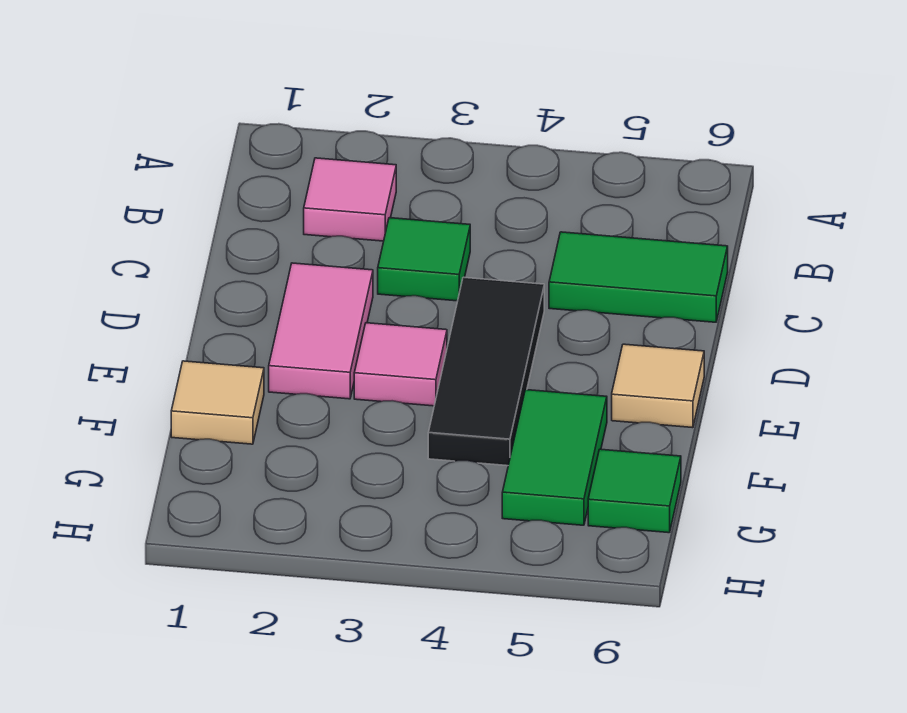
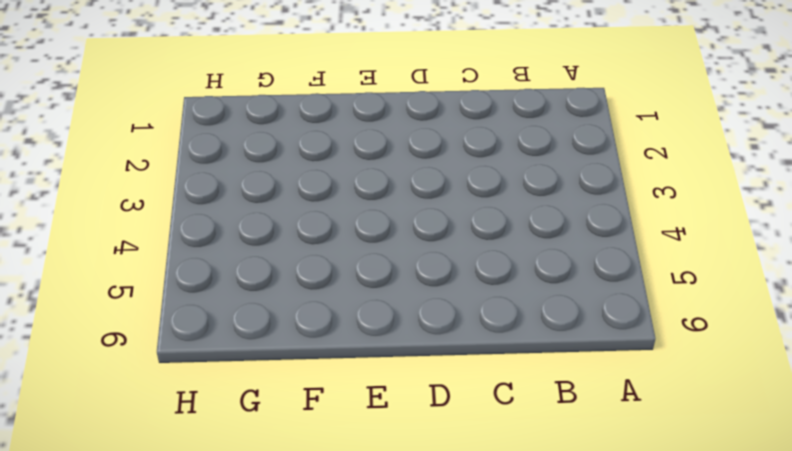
none -> pink tile B2 level 1
none -> green tile C3 level 1

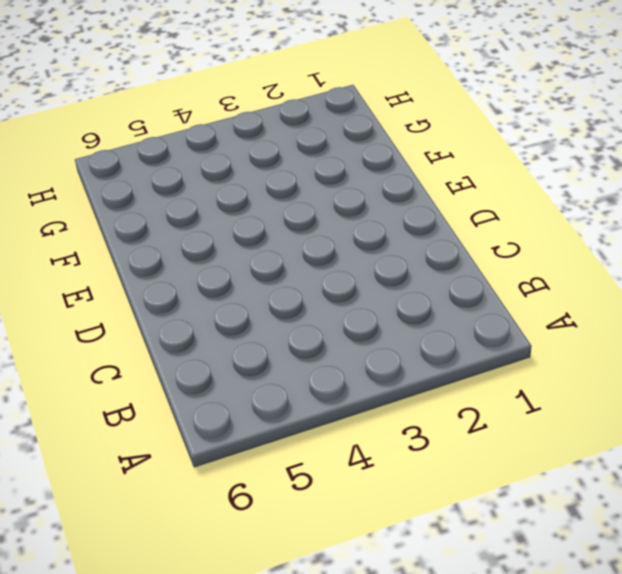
none -> pink tile B2 level 1
none -> green tile C3 level 1

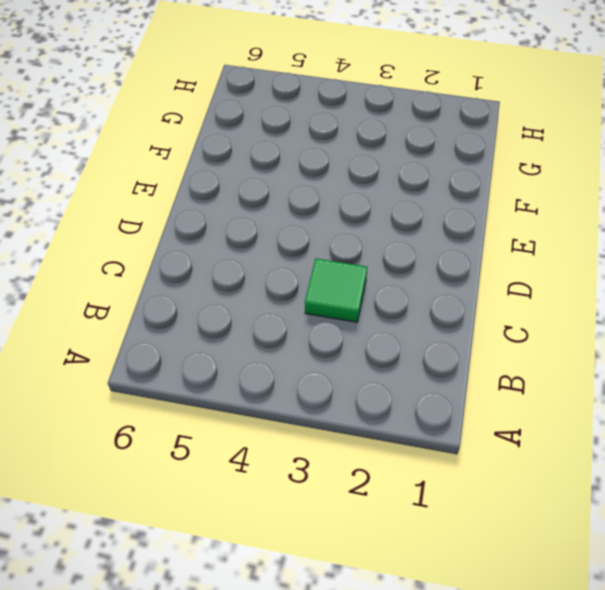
none -> pink tile B2 level 1
none -> green tile C5:C6 level 1

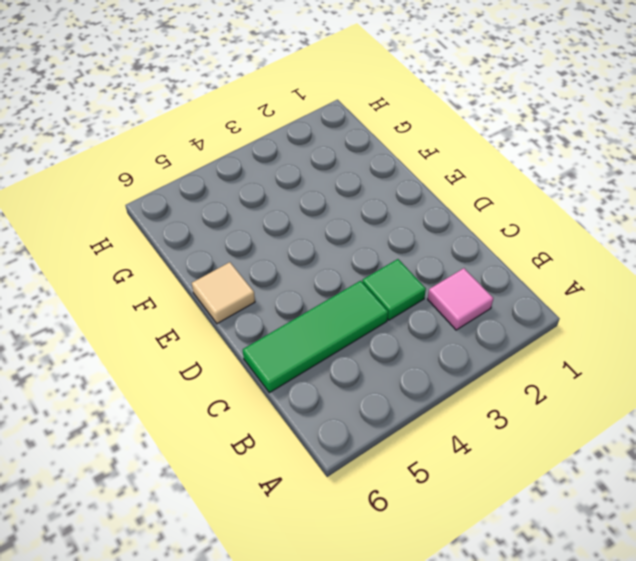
green tile C4:C6 level 1 -> green tile C5:C6 level 1
none -> pink tile D2:E2 level 1
none -> black tile D4:F4 level 1

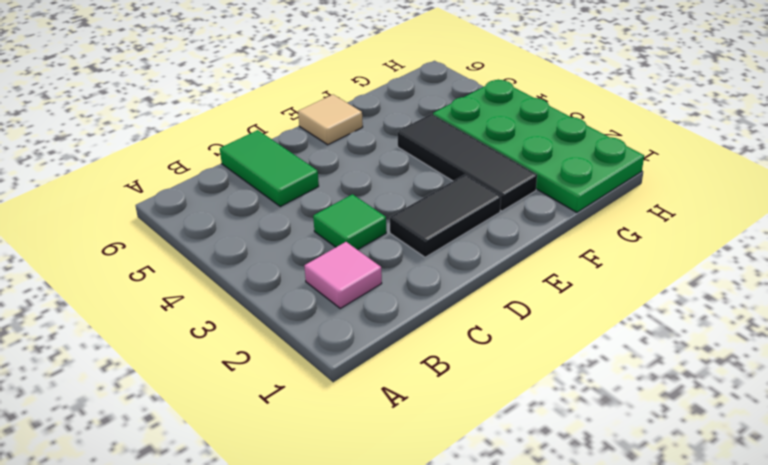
black tile D2:E2 level 1 -> pink tile D2:E2 level 1
black tile F2:F4 level 1 -> black tile D4:F4 level 1
green plate G1:H4 level 1 -> none
none -> pink tile E3 level 1
none -> tan tile F1 level 1

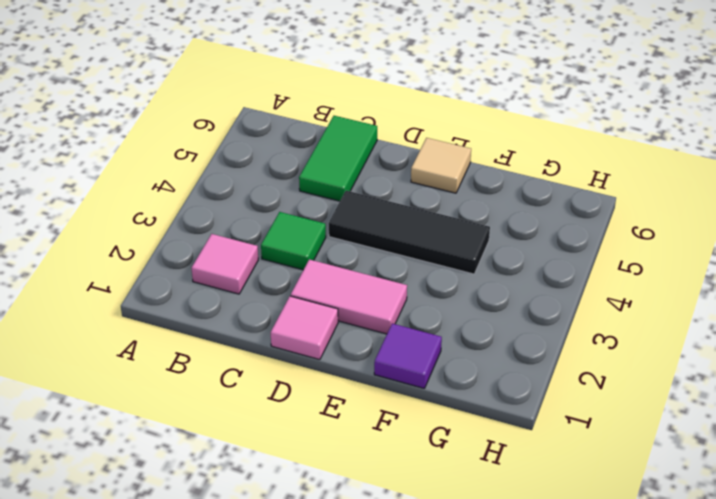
pink tile D1 level 1 -> pink tile E3 level 1
purple tile F1 level 1 -> tan tile F1 level 1
none -> green tile F5:G5 level 1
none -> green tile G6 level 1

